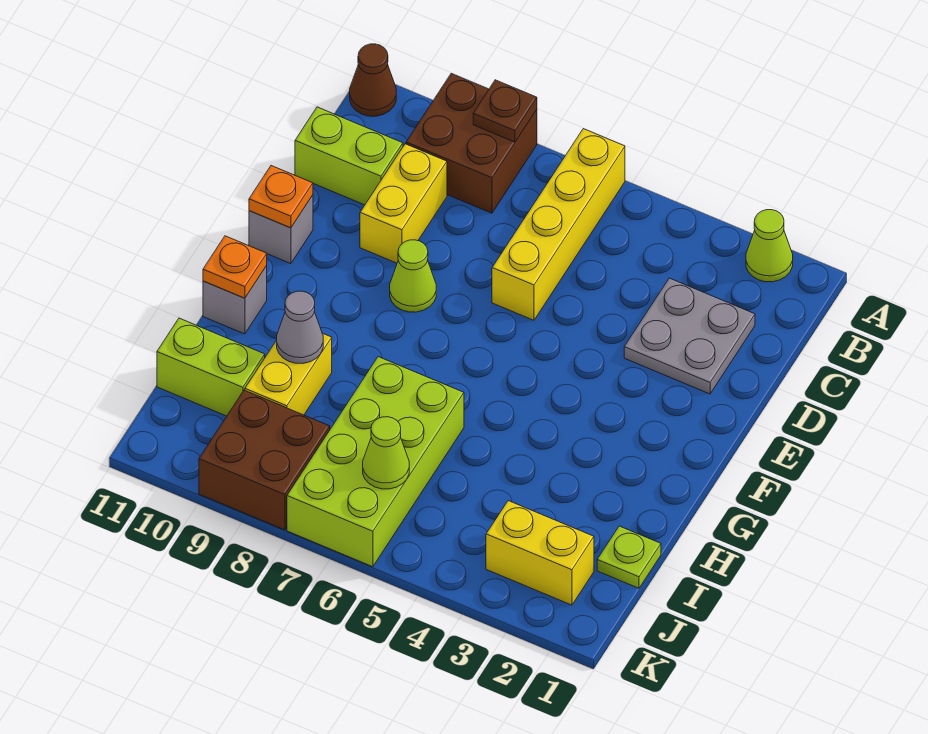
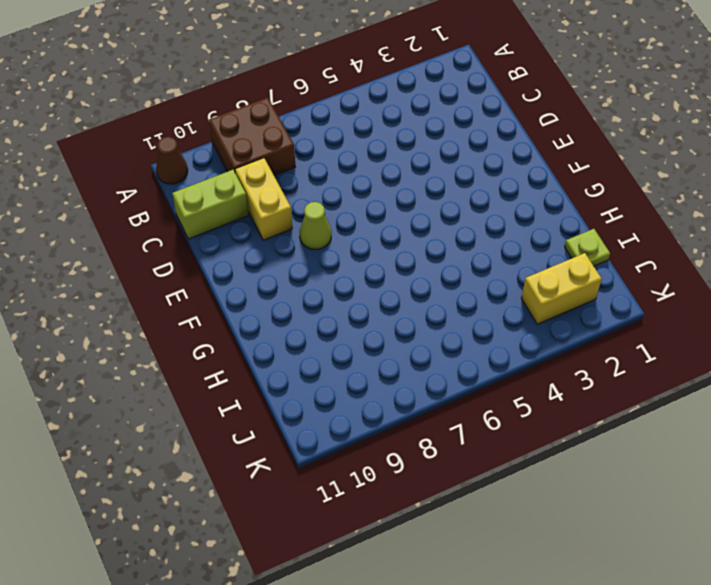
none -> lime cone A2 level 1
none -> yellow brick A6:D6 level 1
none -> grey plate C2:D3 level 1

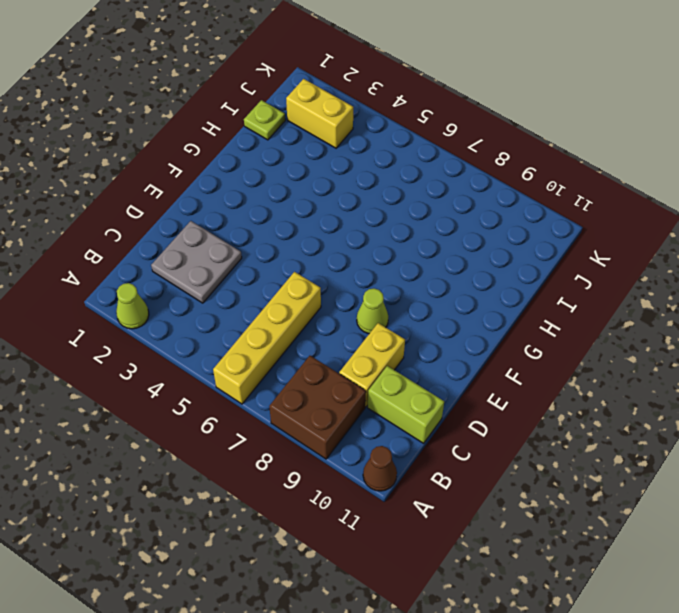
none -> grey brick E11 level 1
none -> grey brick G11 level 1
none -> lime brick H6:K7 level 1

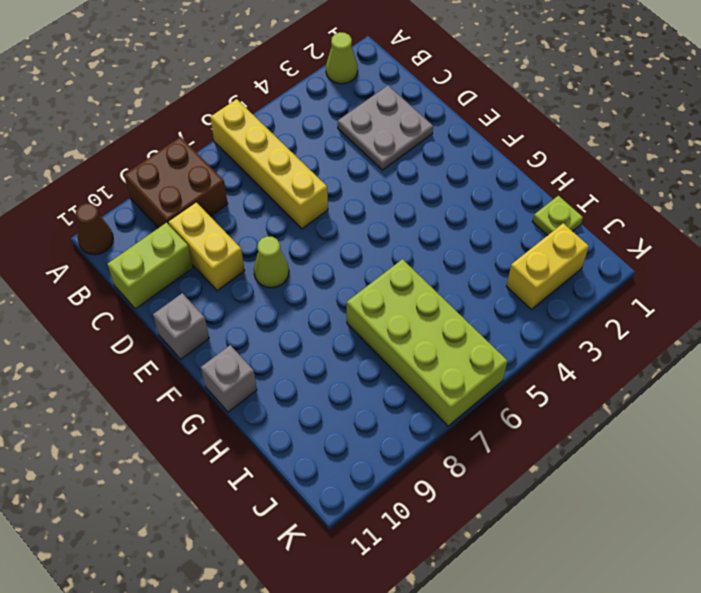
none -> yellow brick H9:I9 level 1
none -> lime brick I10:I11 level 1
none -> brown brick J8:K9 level 1

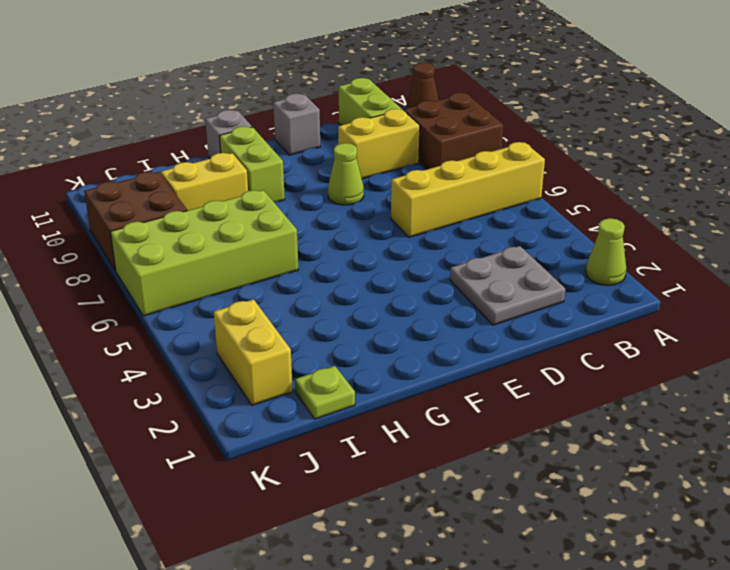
lime brick G9:G10 level 1 -> lime brick I10:I11 level 1
none -> brown plate A8 level 2
none -> orange plate E11 level 2
none -> orange plate G11 level 2

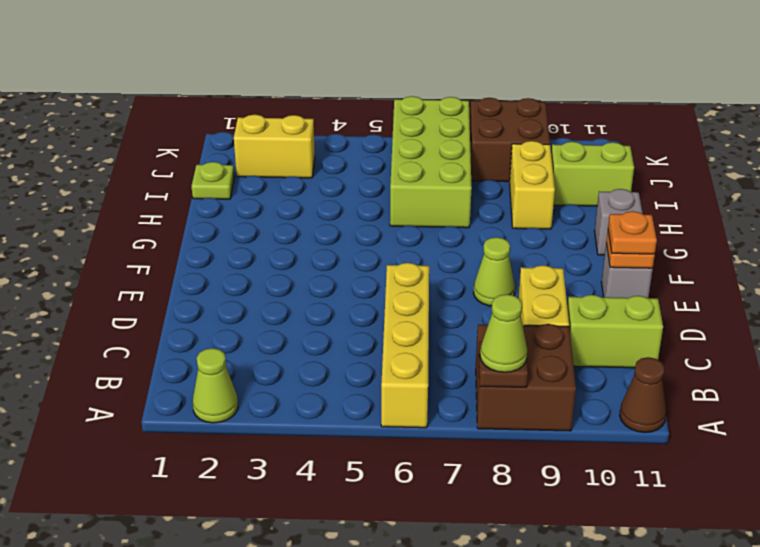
lime cone A8 level 3 -> lime cone J6 level 2
orange plate E11 level 3 -> orange plate G11 level 2
none -> grey plate C2:D3 level 1
none -> grey cone H9 level 2

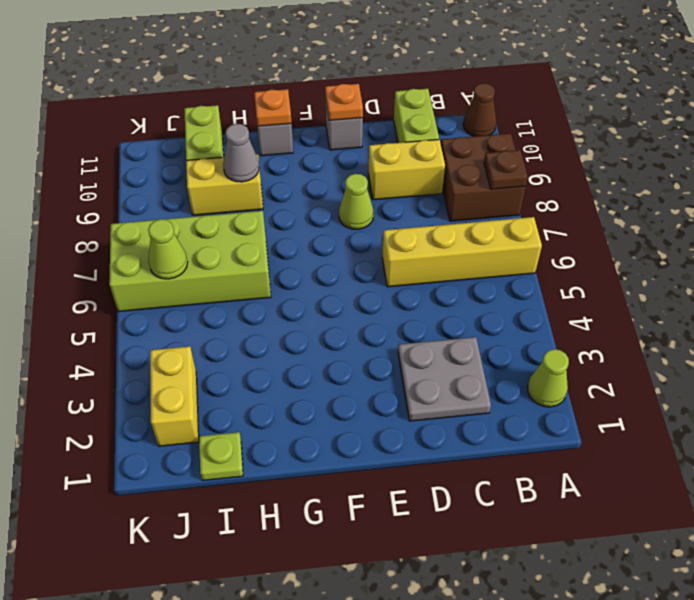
none -> brown brick J8:K9 level 1

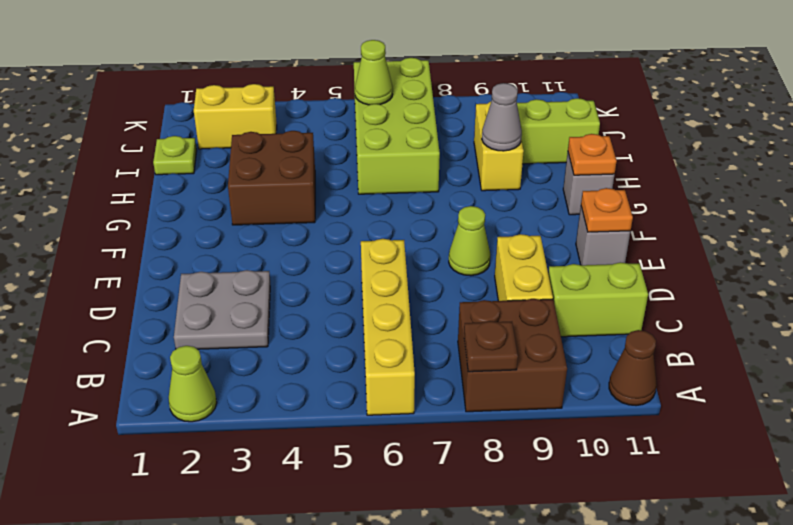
brown brick G3:H4 level 1 -> brown brick J8:K9 level 1

